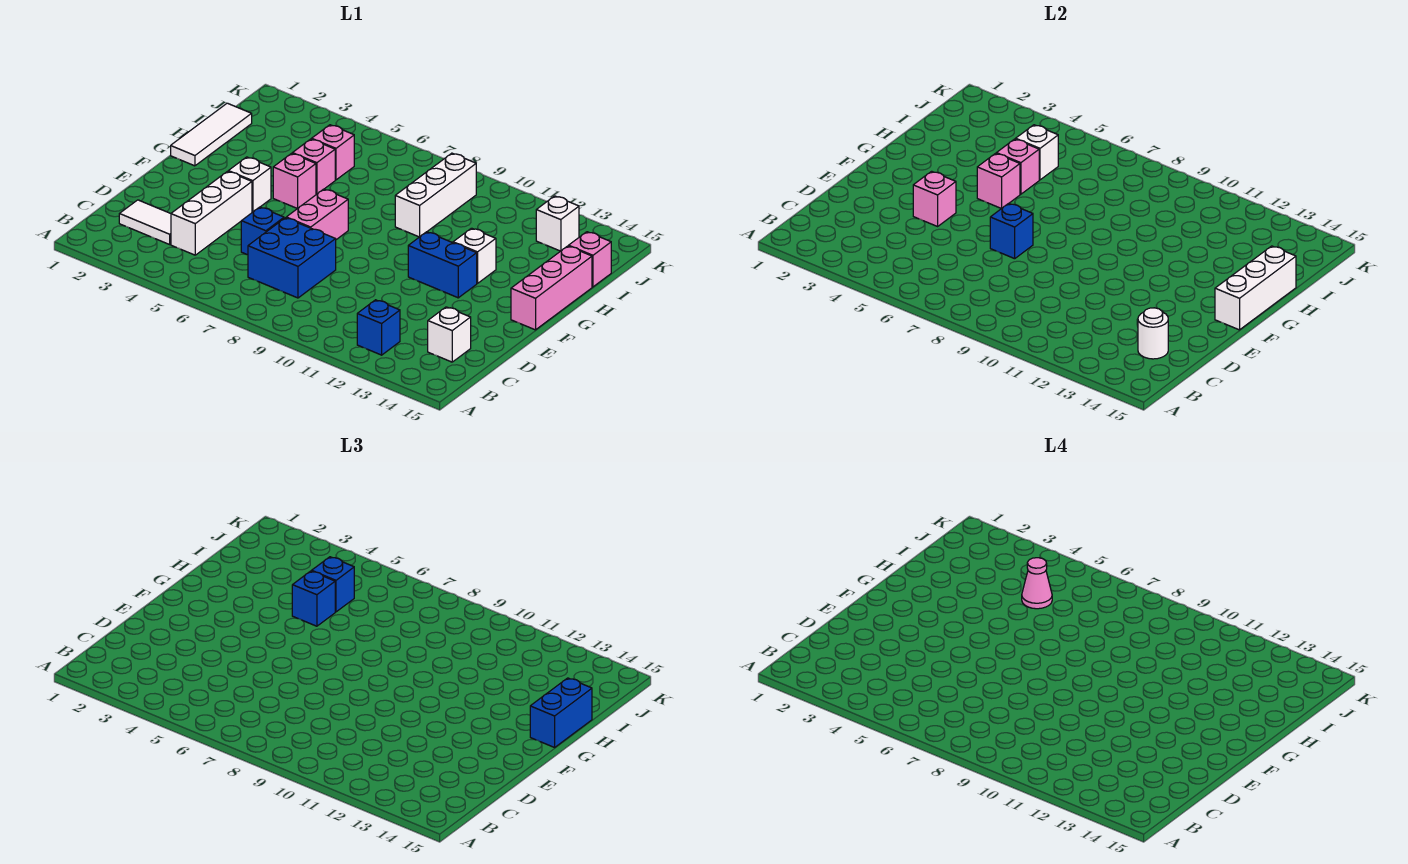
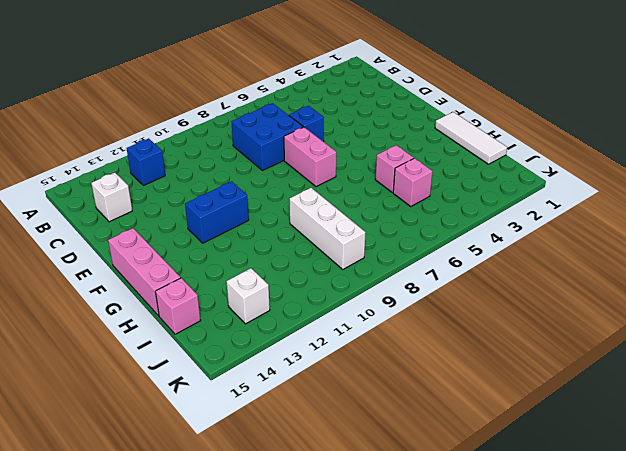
none -> white tile C2:C3 level 1
none -> white brick C4:E4 level 1
none -> white brick F4 level 1

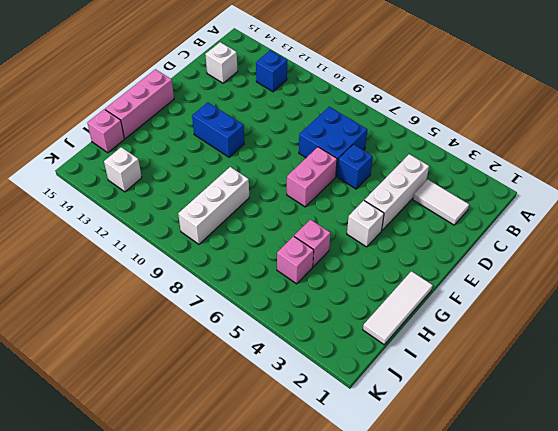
none -> pink brick G5 level 1
none -> white brick G12 level 1
none -> white round brick C14 level 2

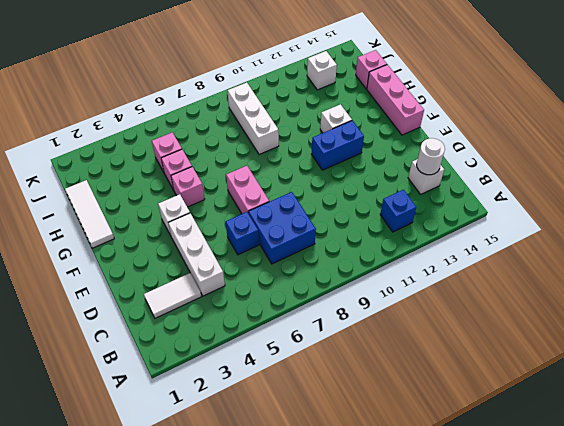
none -> pink brick E4 level 2
none -> blue brick E7 level 2
none -> white brick F15:H15 level 2

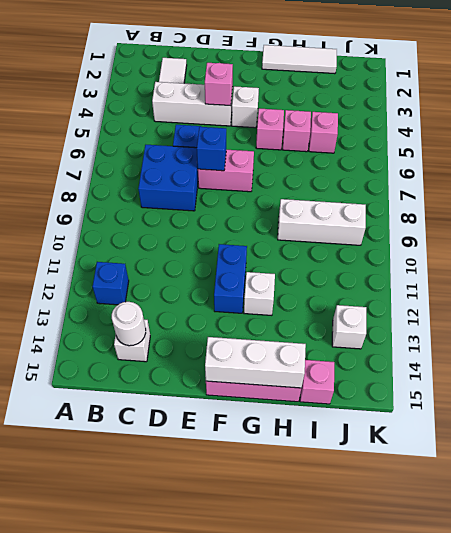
none -> pink brick G5 level 2
none -> pink brick H5 level 2
none -> white brick I5 level 2

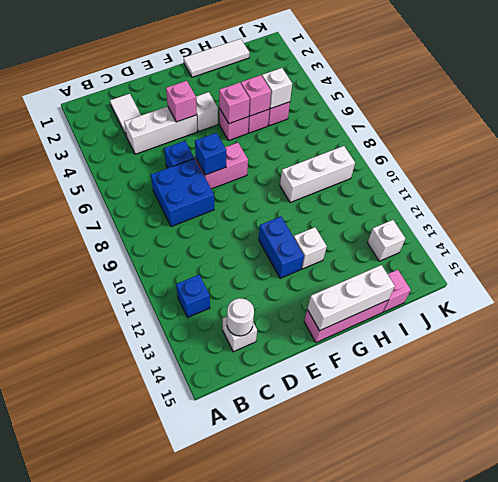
none -> blue brick G15:H15 level 3
none -> blue brick H5 level 3
none -> blue brick I5 level 3

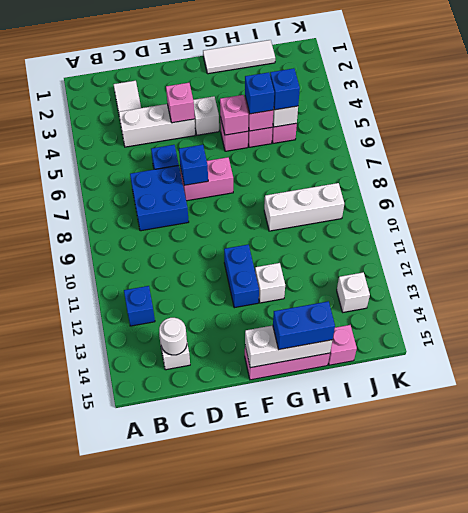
none -> pink cone I5 level 4

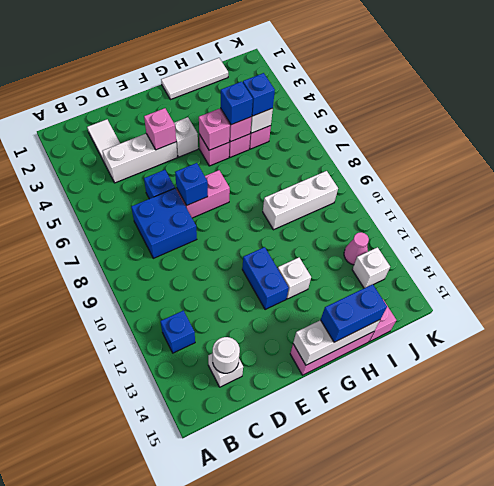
pink cone J12 level 1 -> pink cone I5 level 4

